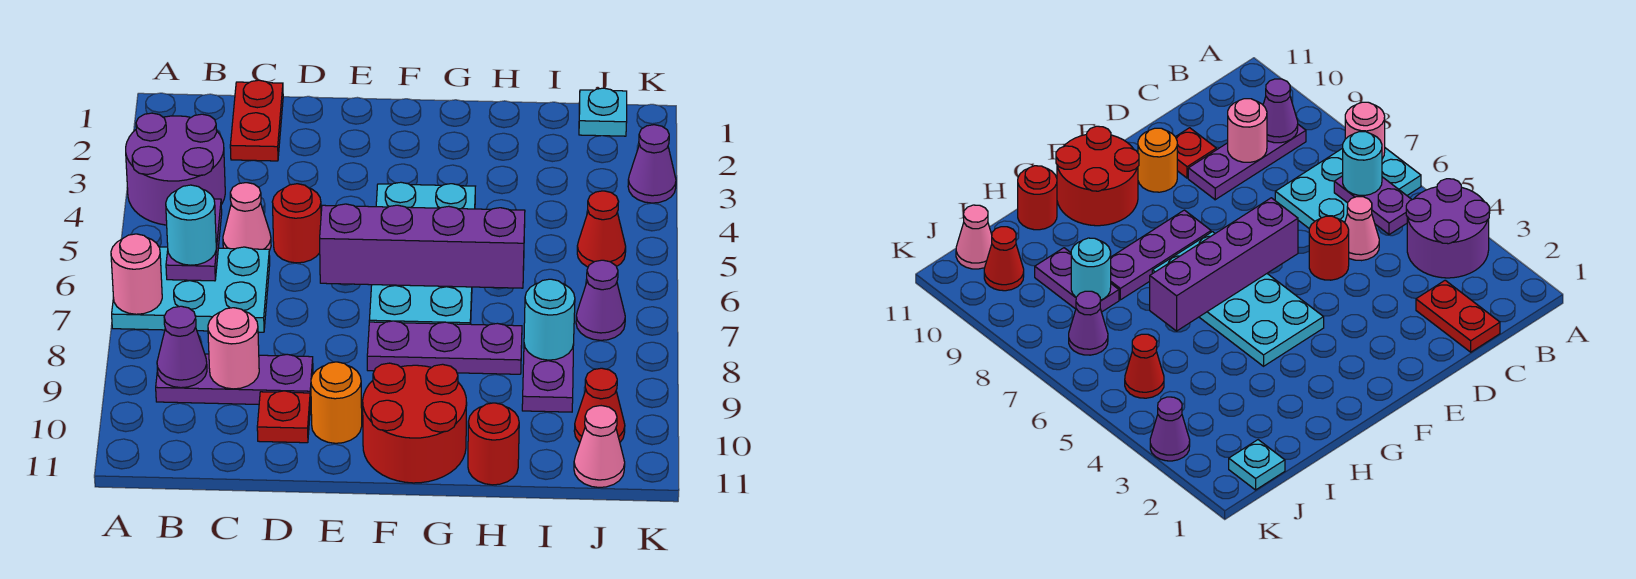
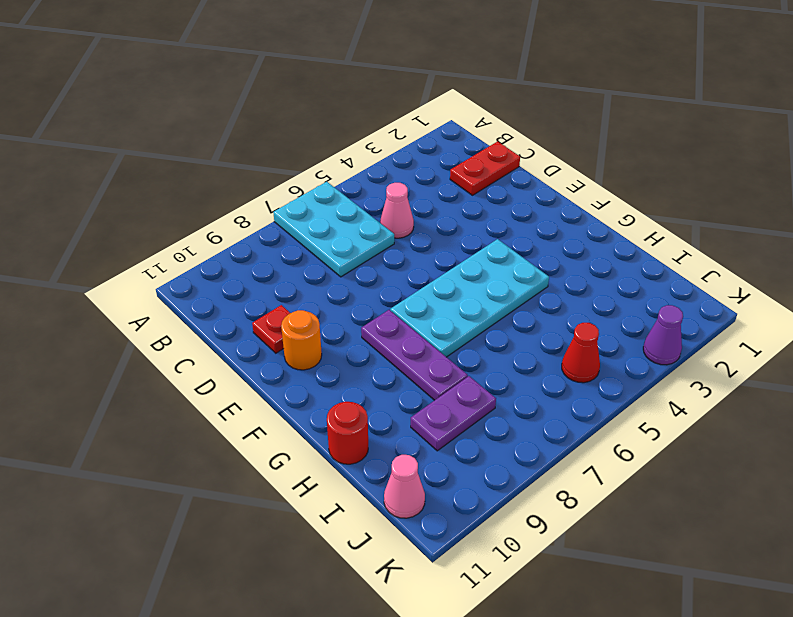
none -> purple round brick A3:B4 level 1
none -> purple plate B9:D9 level 1
none -> red round brick D5 level 1

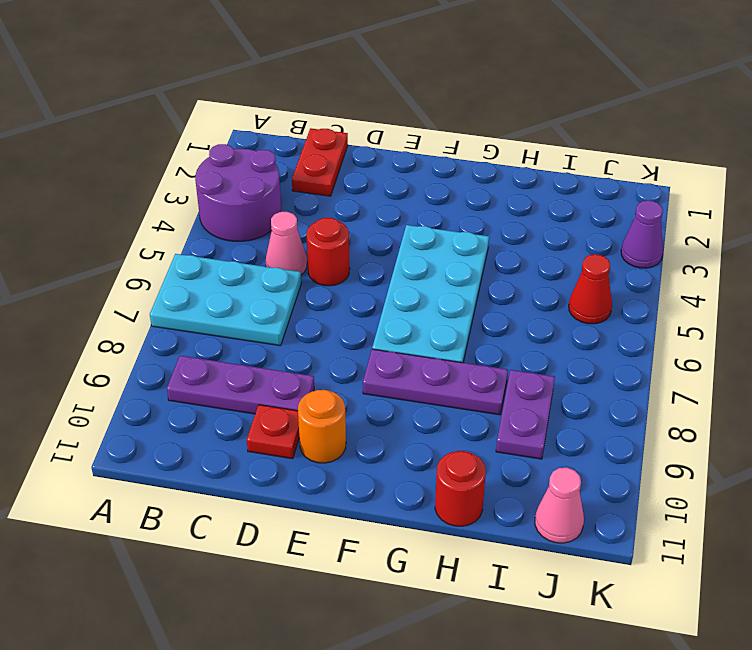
none -> red round brick F10:G11 level 1
none -> cyan plate J1 level 1
none -> purple cone J7 level 1

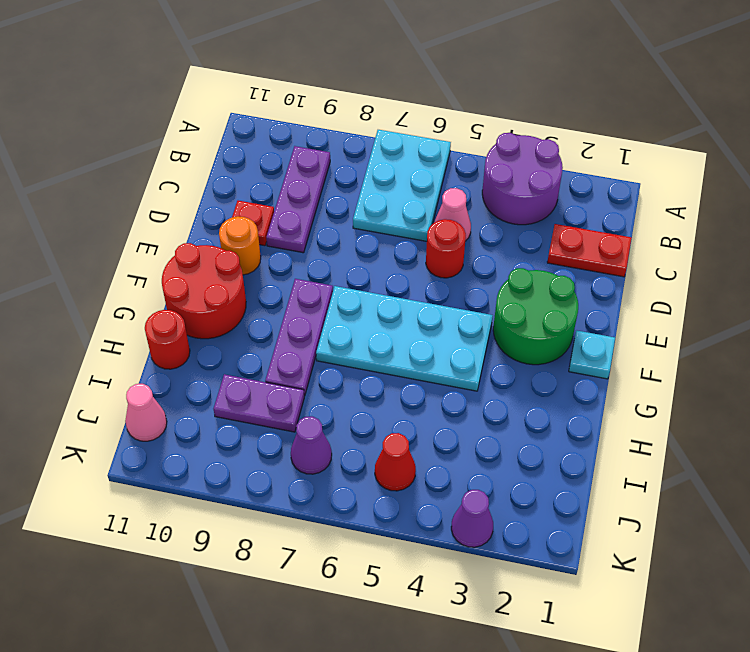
green round brick E2:F3 level 1 -> none
cyan plate F1 level 1 -> cyan plate J1 level 1
none -> red cone J10 level 1
none -> pink round brick A7 level 2
none -> purple plate B5:B6 level 2

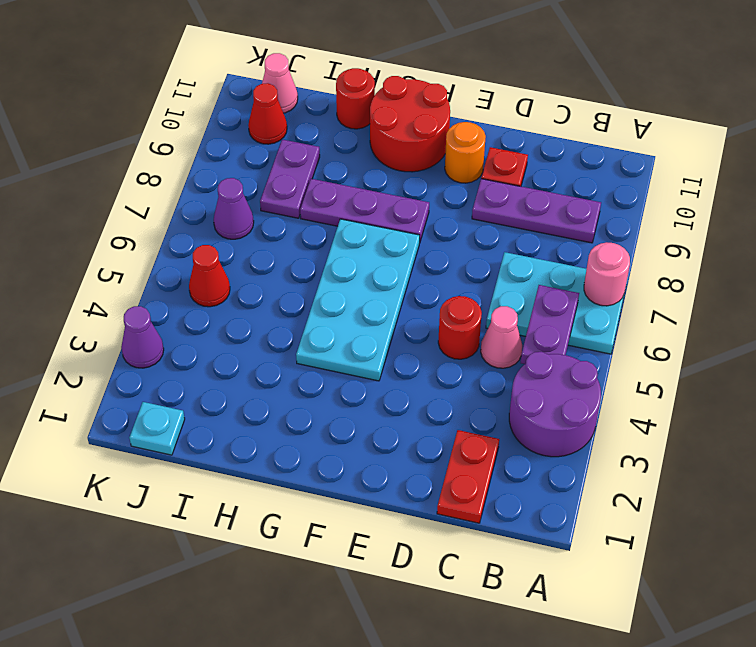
none -> purple cone B9 level 2
none -> pink round brick C9 level 2
none -> purple brick E6:H6 level 2

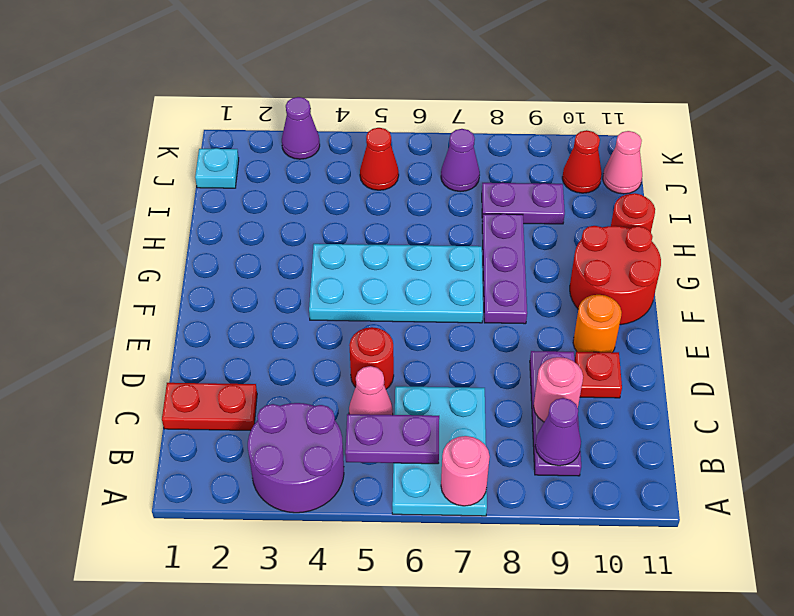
none -> purple brick E6:H6 level 2
none -> cyan round brick I8 level 2
none -> cyan round brick B6 level 3

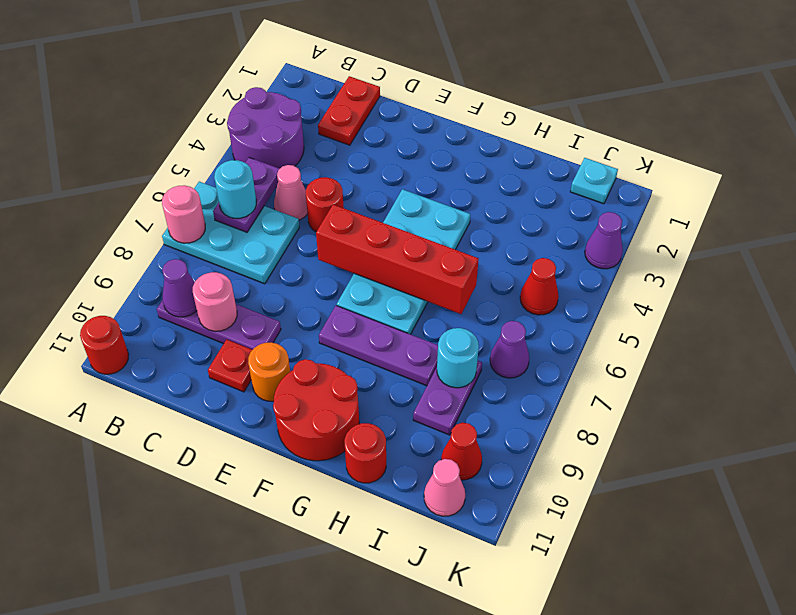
red round brick A11 level 1 -> none
red brick E6:H6 level 2 -> purple brick E6:H6 level 2

